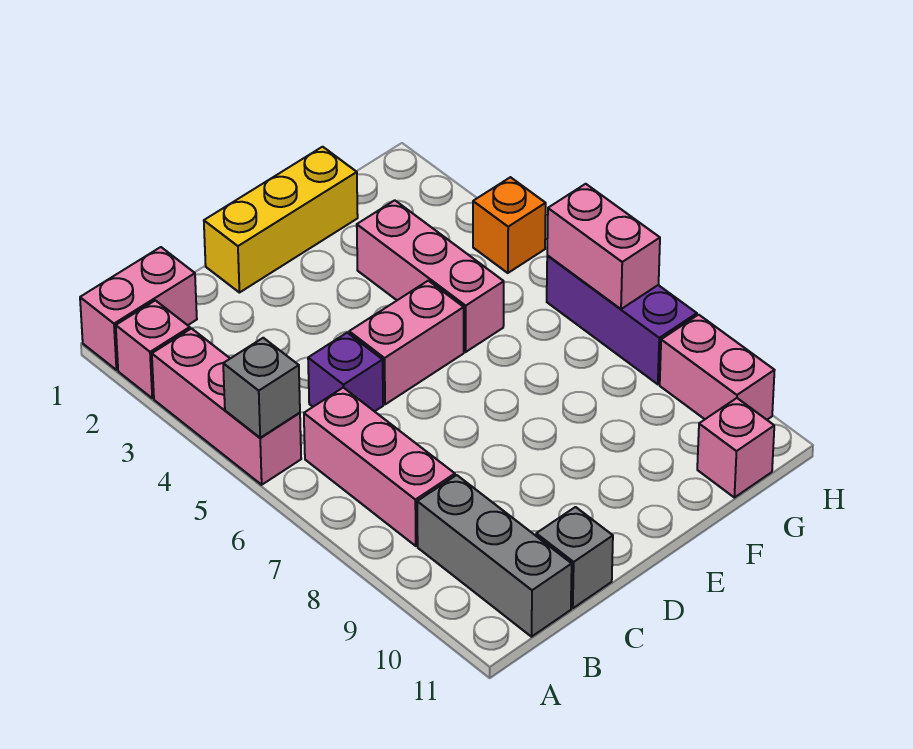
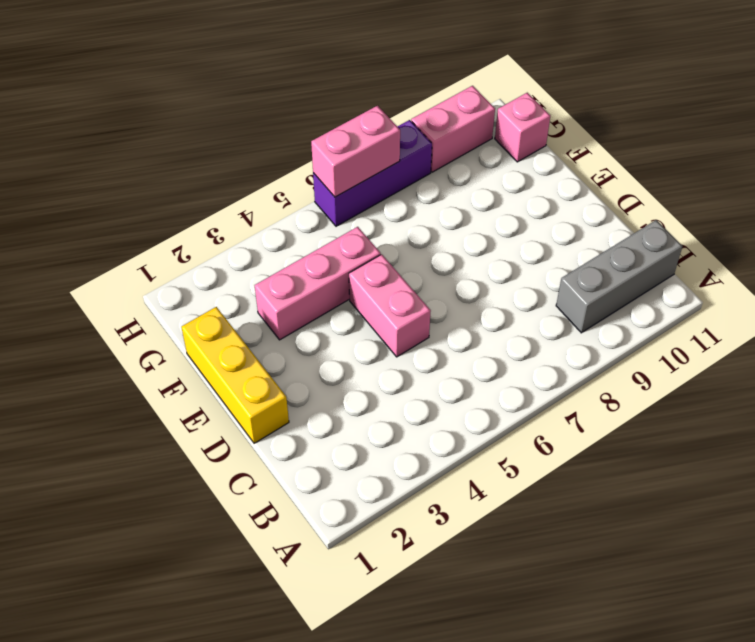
none -> pink brick A1:B1 level 1
none -> pink brick A2 level 1
none -> pink brick A3:A5 level 1

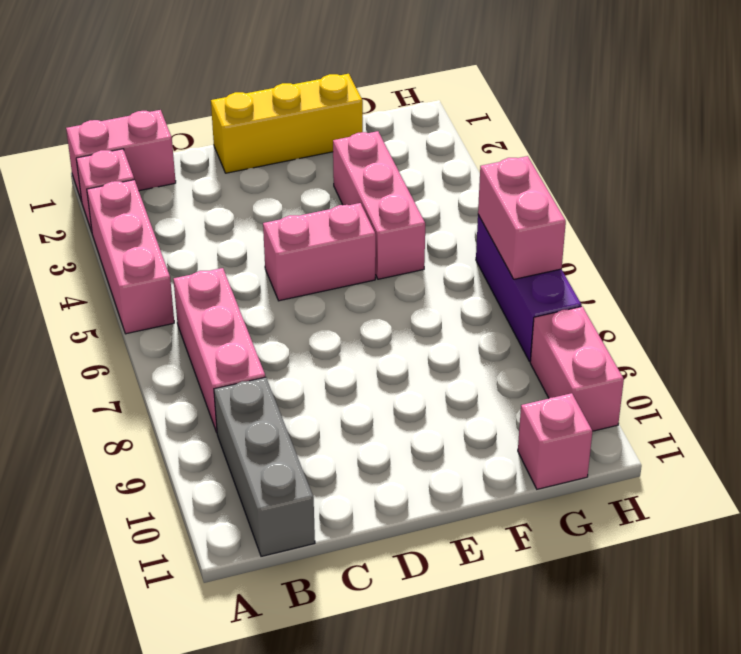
none -> purple brick C5 level 1
none -> grey brick C11 level 1
none -> orange brick H4 level 1

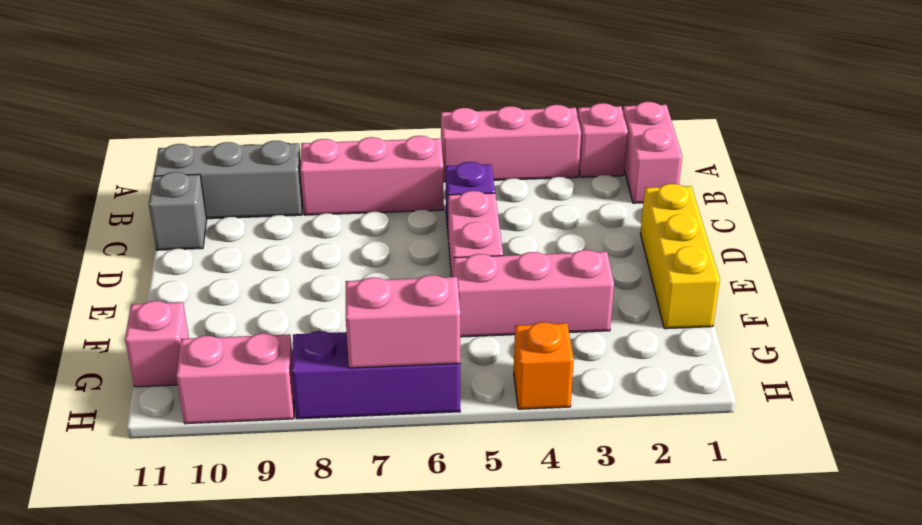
none -> grey brick A5 level 2

